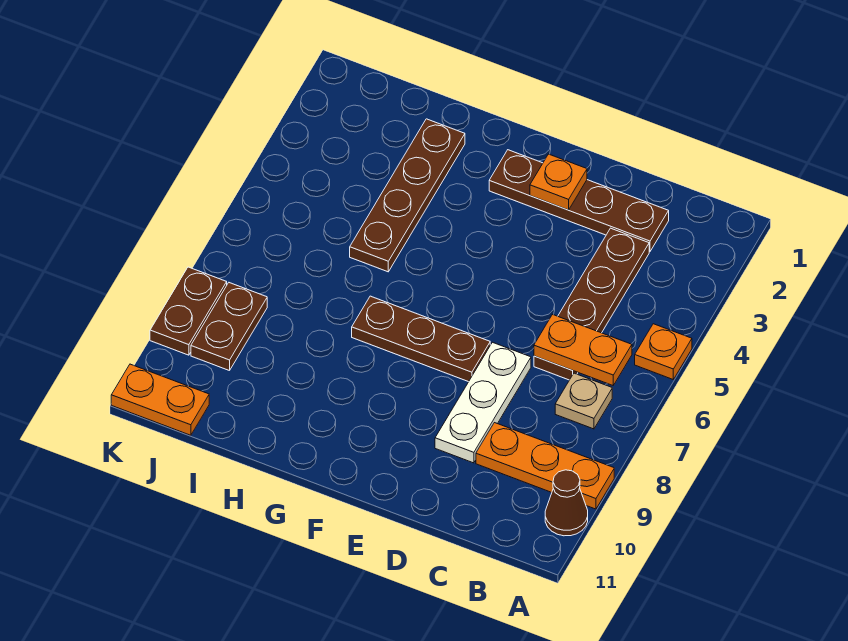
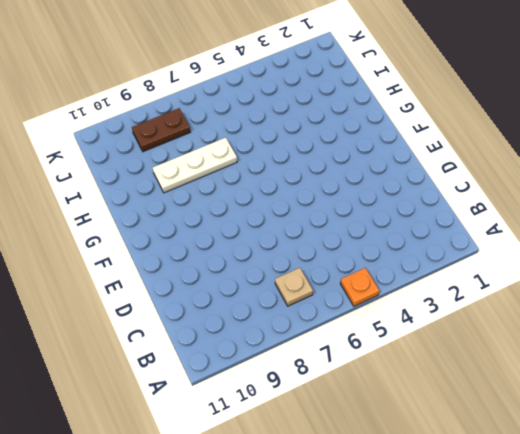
white plate H7:H9 level 1 -> white plate D7:D9 level 1
none -> orange plate A9:C9 level 1
none -> brown cone A10 level 1
none -> brown plate C2:F2 level 1

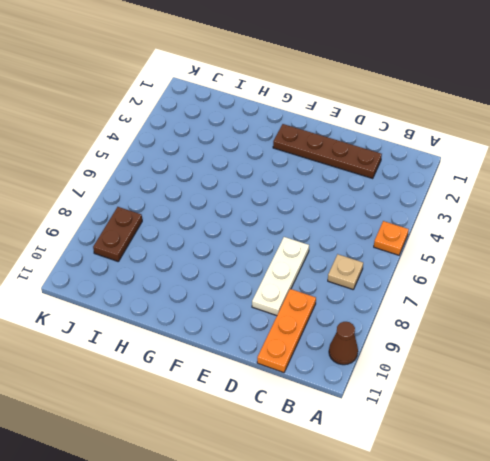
orange plate C9:C11 level 1 -> orange plate A9:C9 level 1
none -> brown plate C3:C6 level 1
none -> brown plate E7:G7 level 1
none -> brown plate H2:H5 level 1

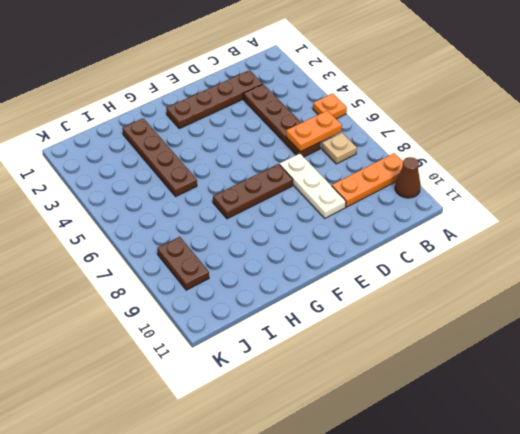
none -> orange plate J11:K11 level 1
none -> brown plate K8:K9 level 1
none -> orange plate E2 level 2

